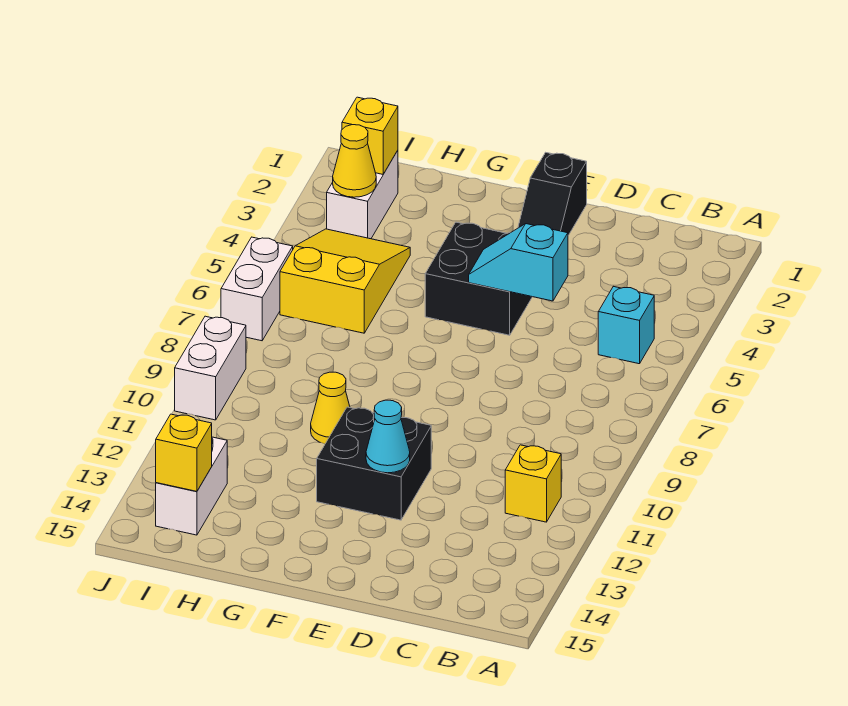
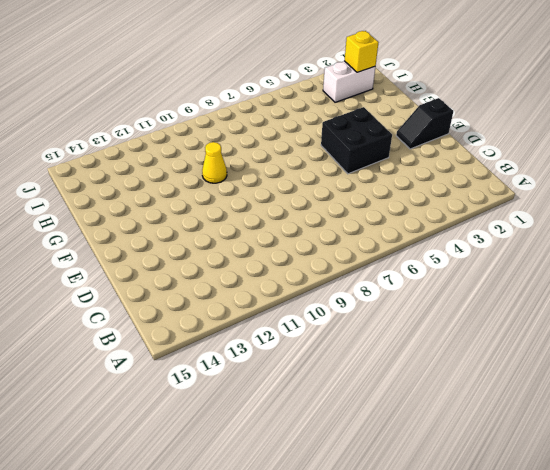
none -> cyan brick B5 level 1
none -> yellow brick B11 level 1
none -> black brick E11:F12 level 1

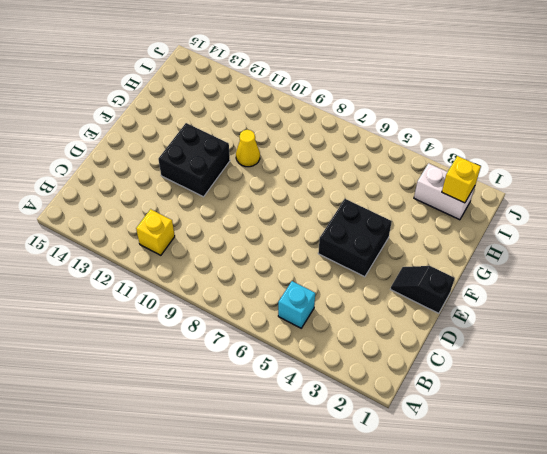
none -> yellow slope H4:I6 level 1 top 6
none -> white brick I13:I14 level 1
none -> white brick J6:J7 level 1

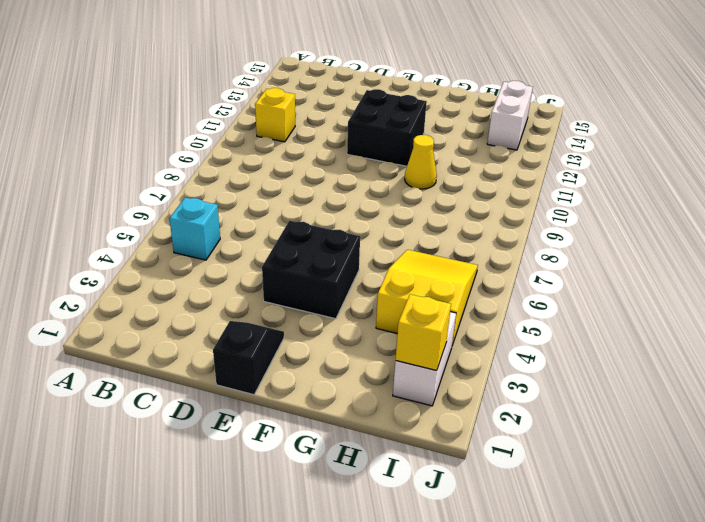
yellow slope H4:I6 level 1 top 4 -> yellow slope H4:I6 level 1 top 6
none -> white brick J6:J7 level 1
none -> white brick J9:J10 level 1
none -> cyan slope D5:E5 level 2 top D

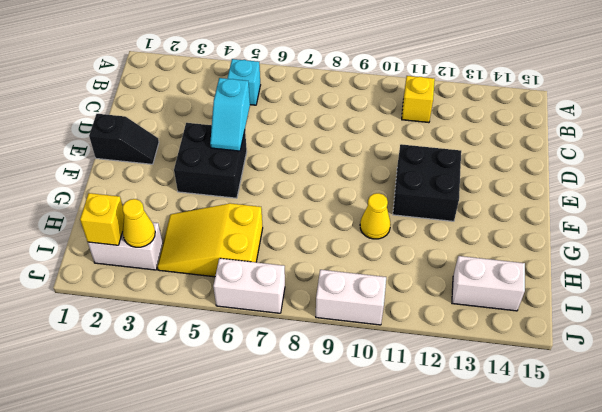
none -> cyan cone E12 level 2
none -> yellow brick I14 level 2

